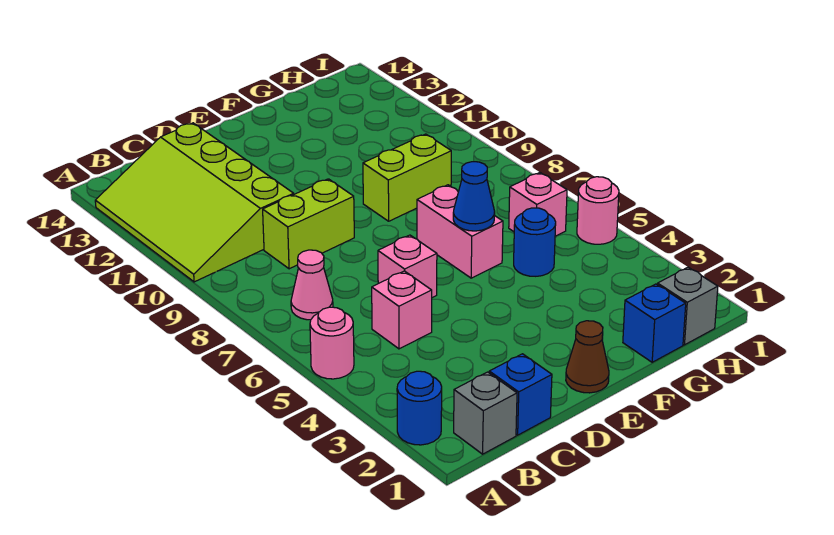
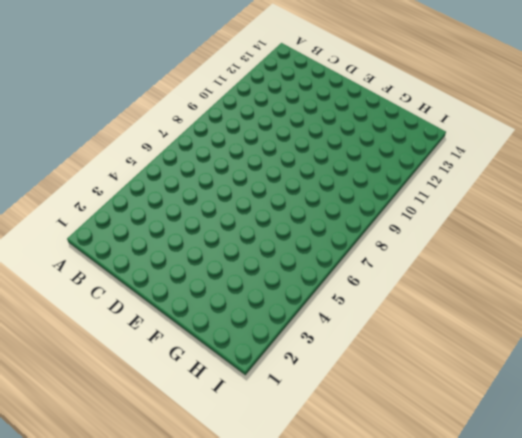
none -> blue round brick A2 level 1
none -> pink round brick A5 level 1
none -> lime slope A10:C13 level 1 top C

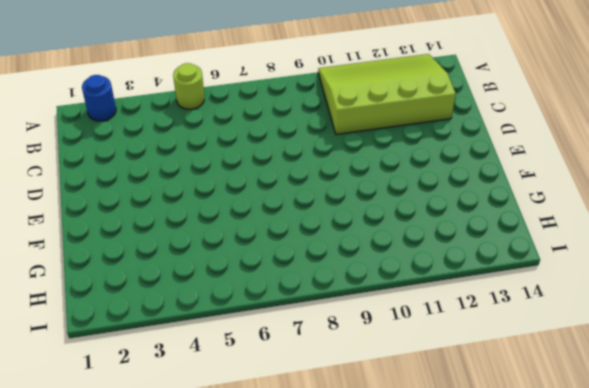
lime round brick A5 level 1 -> pink round brick A5 level 1
none -> grey brick B1 level 1
none -> pink cone B7 level 1
none -> blue brick C1 level 1

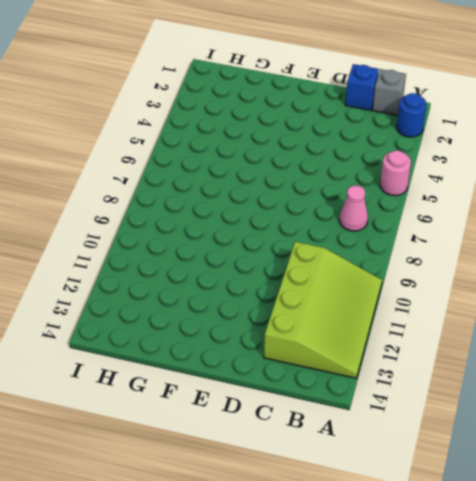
none -> pink brick C5 level 1
none -> lime brick C9:D9 level 1
none -> pink brick D6 level 1

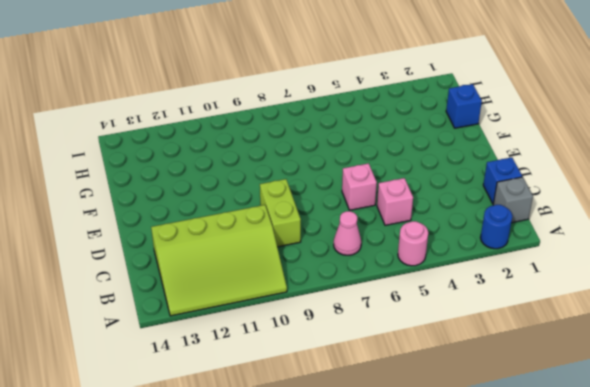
none -> brown cone E1 level 1
none -> pink brick F6:F7 level 1
none -> lime brick F9:G9 level 1

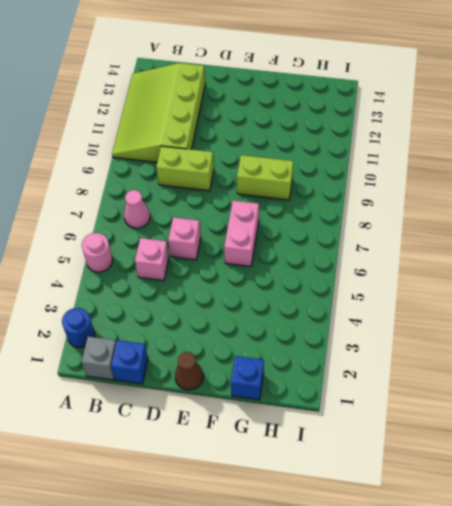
none -> blue round brick G5 level 1
none -> grey brick H1 level 1
none -> pink brick H6 level 1

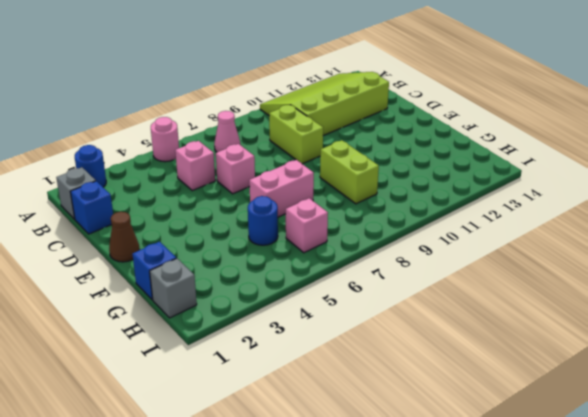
none -> pink round brick I5 level 1
none -> blue cone F6 level 2

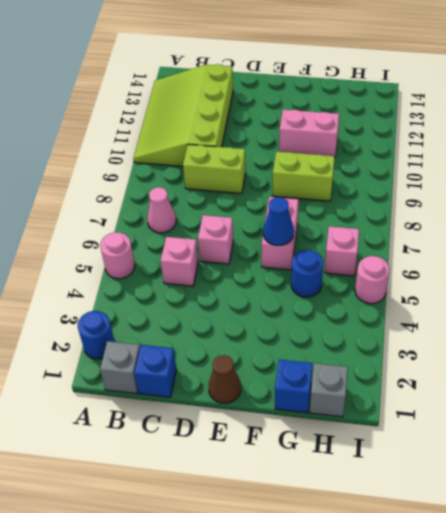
pink brick F11:G11 level 1 -> none

